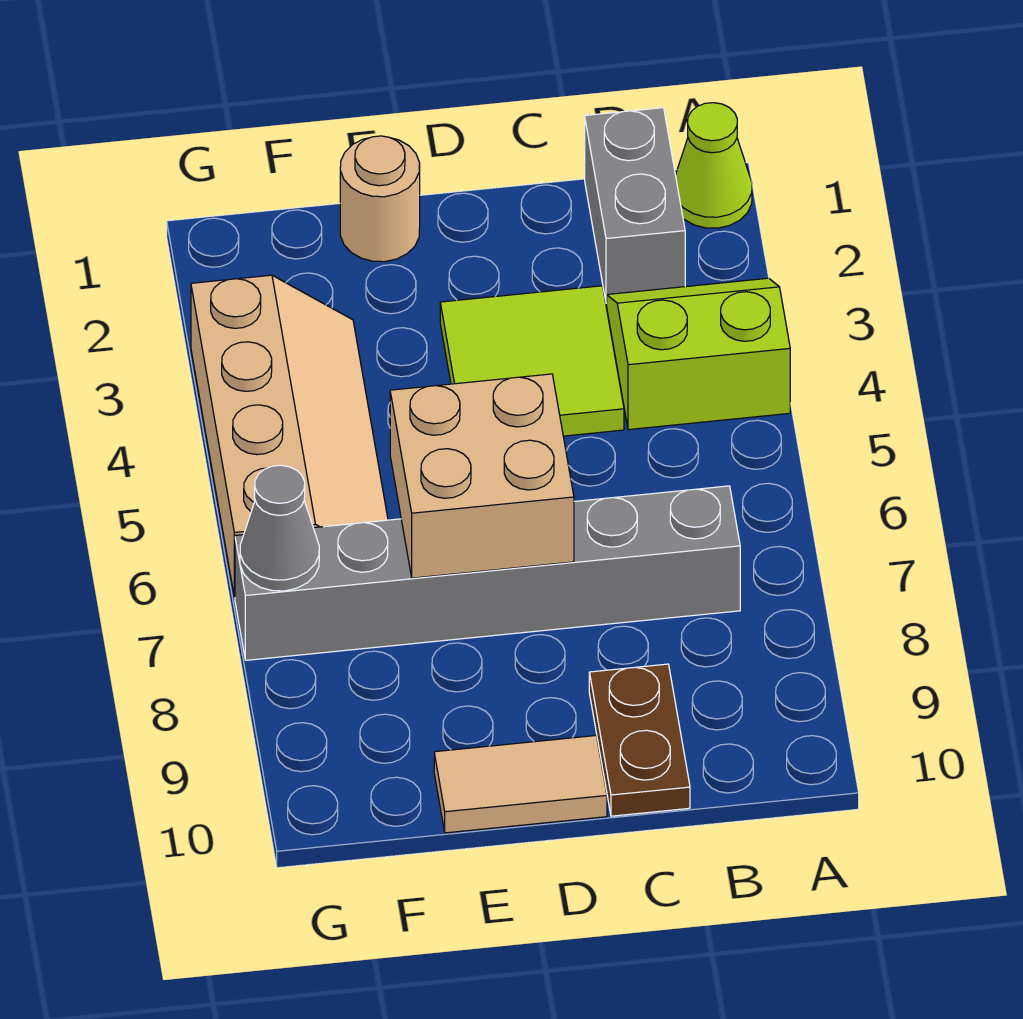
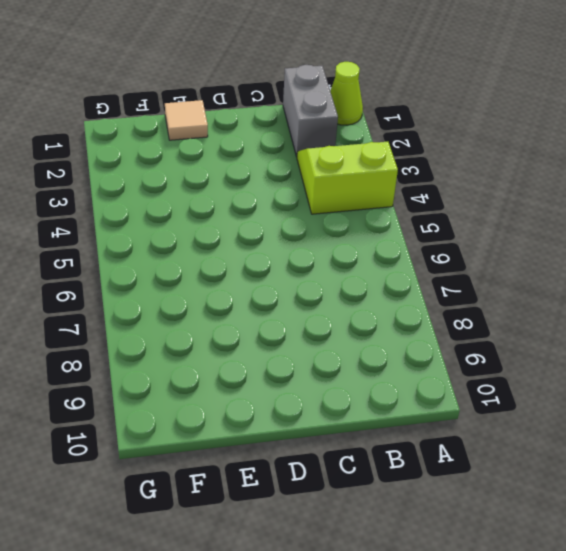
tan tile E1 level 1 -> tan round brick E1 level 1
none -> grey brick B7:G7 level 1
none -> lime tile C3:D4 level 1

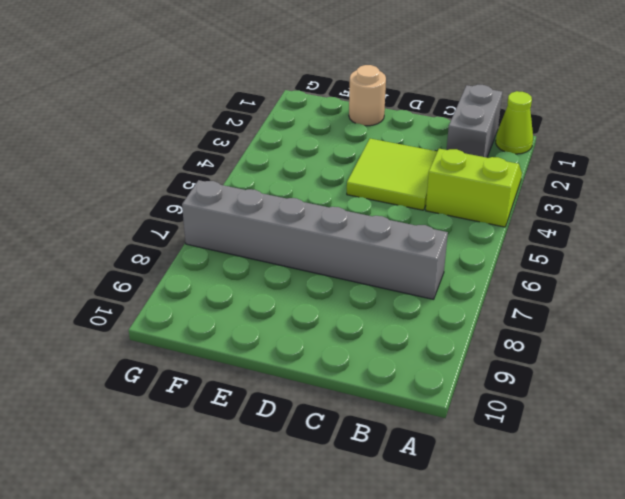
none -> brown plate C9:C10 level 1
none -> tan tile D10:E10 level 1

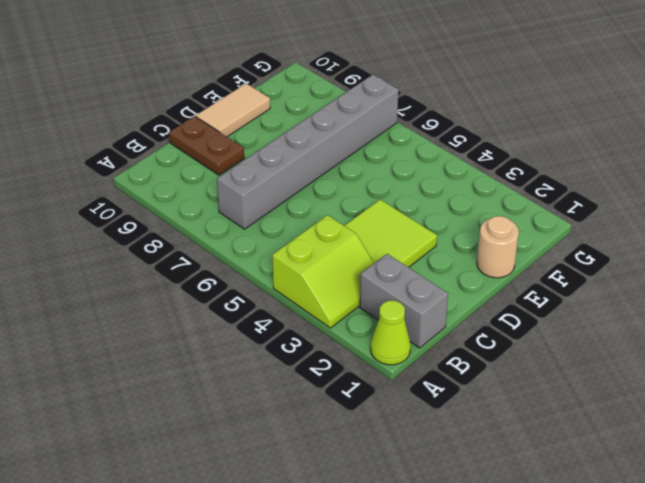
none -> tan slope F3:G6 level 1 top G
none -> tan brick D6:E7 level 2

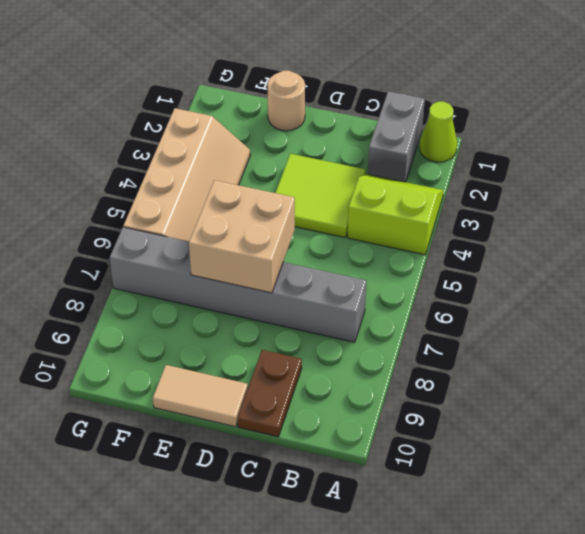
none -> grey cone G7 level 2

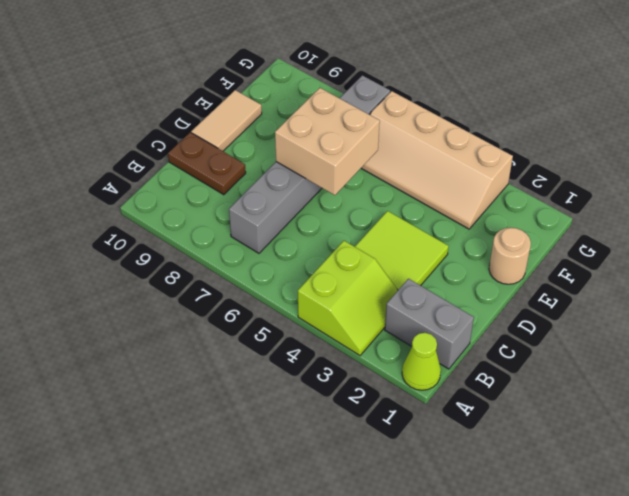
none -> grey cone G7 level 2

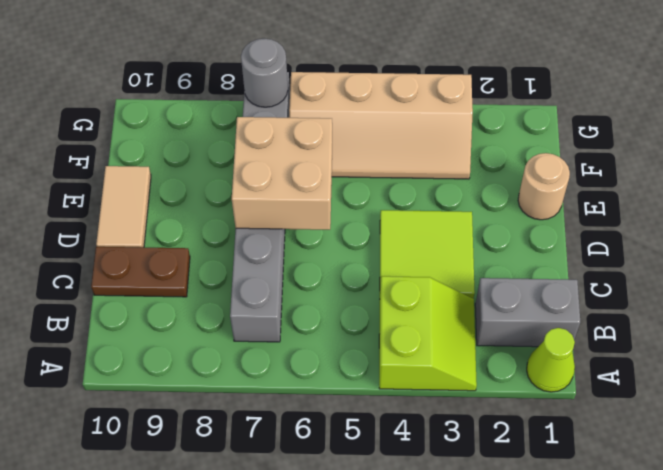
grey round brick G7 level 2 -> grey cone G7 level 2

